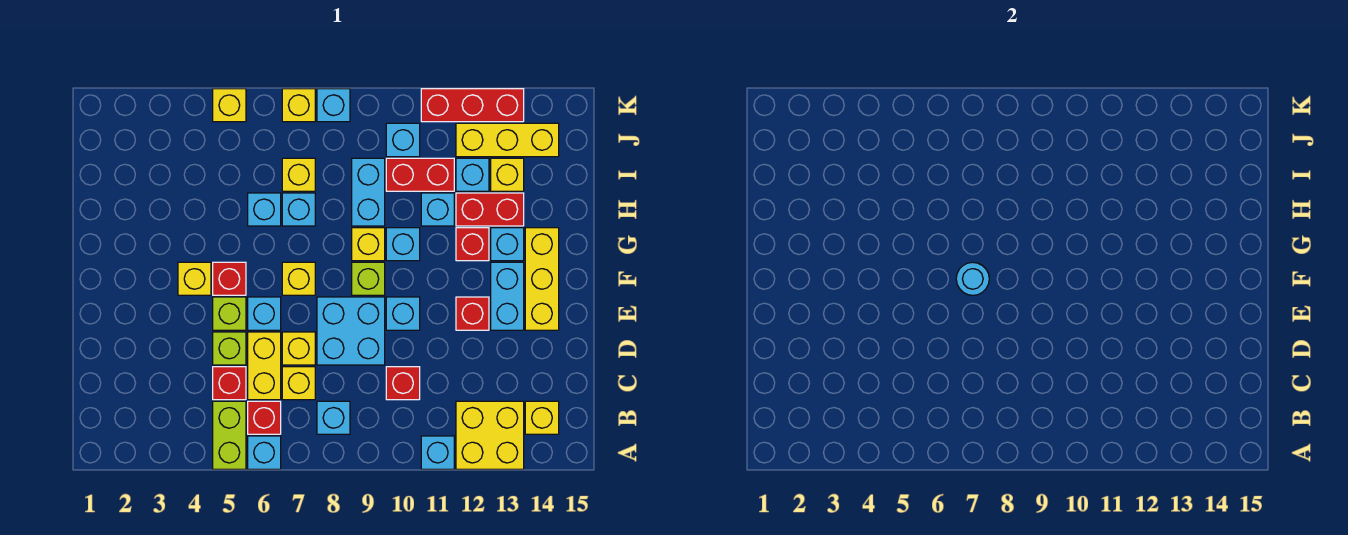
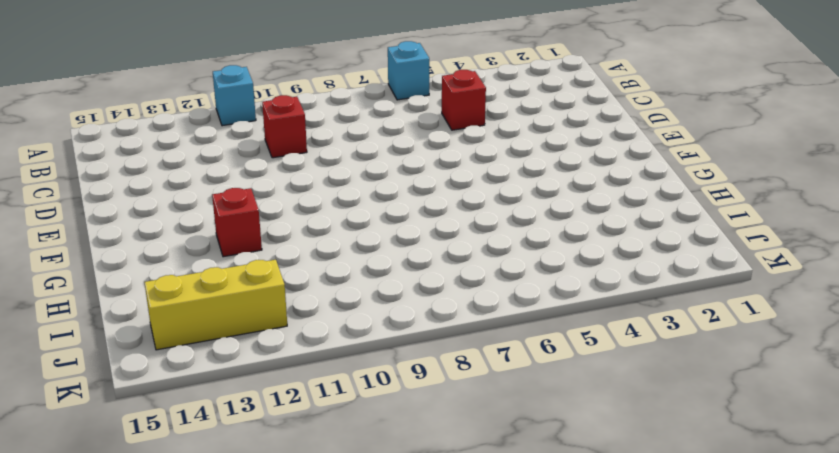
none -> lime brick A5:B5 level 1
none -> yellow brick A12:B13 level 1
none -> red brick B6 level 1
none -> cyan brick B8 level 1

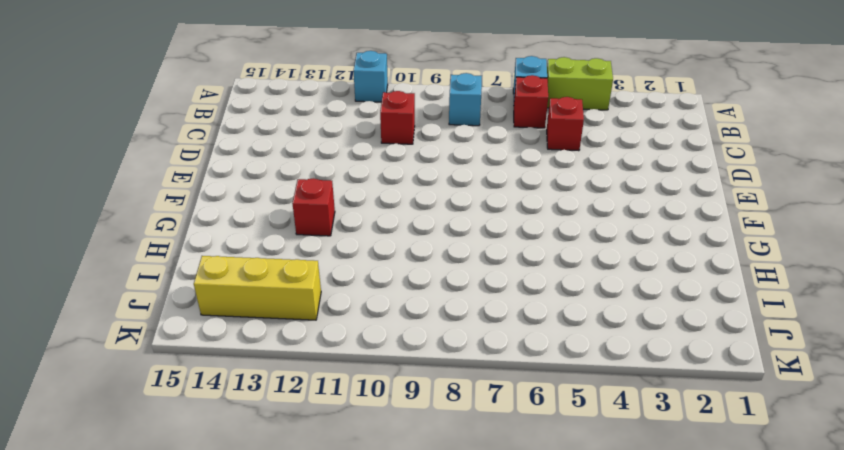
lime brick A4:A5 level 1 -> lime brick A5:B5 level 1
none -> yellow brick A12:B13 level 1
none -> yellow brick B14 level 1
none -> yellow brick C6:D6 level 1
none -> yellow brick C7 level 1

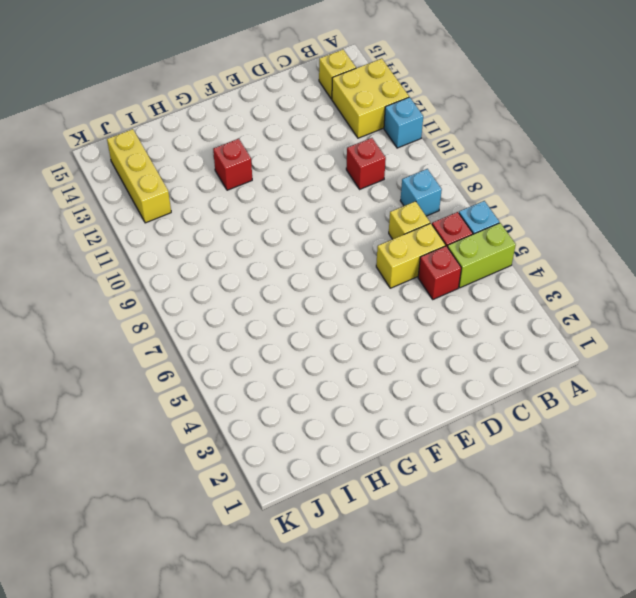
none -> lime brick D5 level 1
none -> yellow brick D7 level 1
none -> cyan brick D8:E9 level 1
none -> lime brick E5 level 1

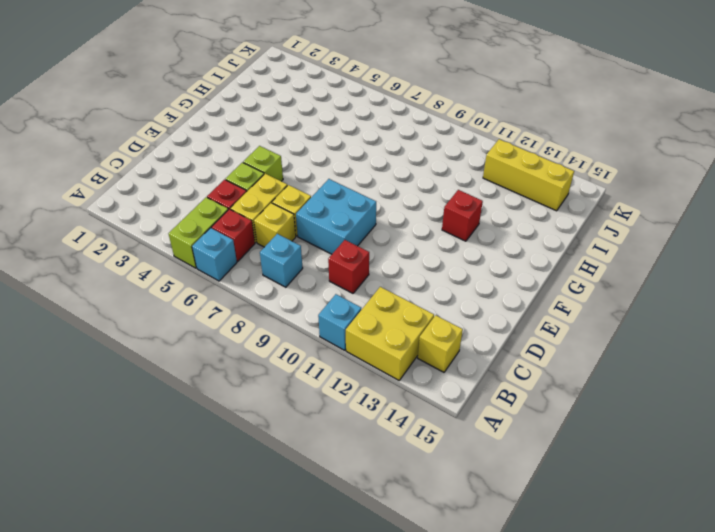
none -> cyan brick E6 level 1
none -> cyan brick E10 level 1
none -> red brick E12 level 1
none -> cyan brick E13:F13 level 1

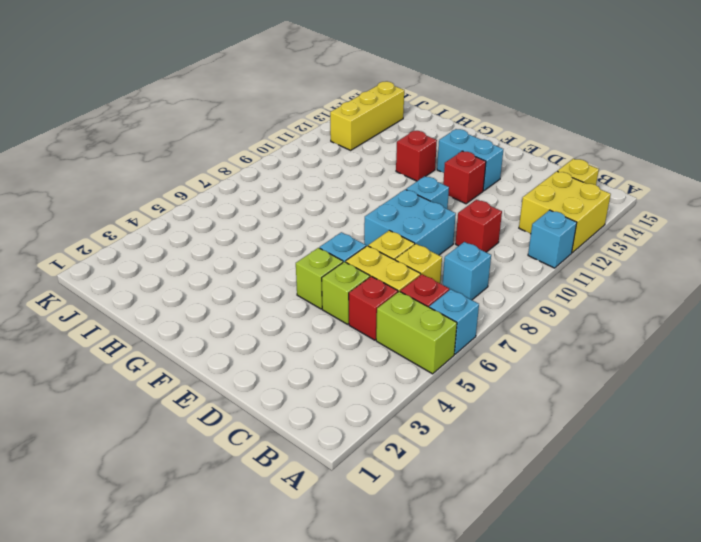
none -> yellow brick E14:G14 level 1
none -> yellow brick F4 level 1
none -> red brick F5 level 1
none -> yellow brick F7 level 1

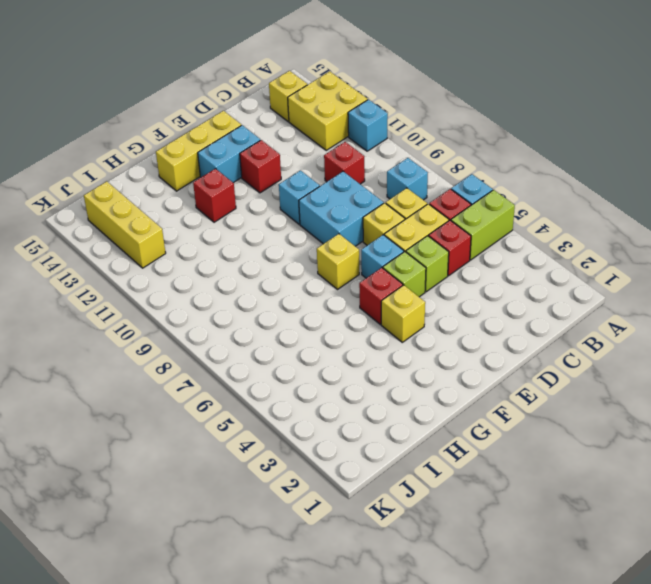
none -> lime brick F9 level 1
none -> yellow brick G9 level 1
none -> cyan brick G10 level 1
none -> cyan brick G13 level 1

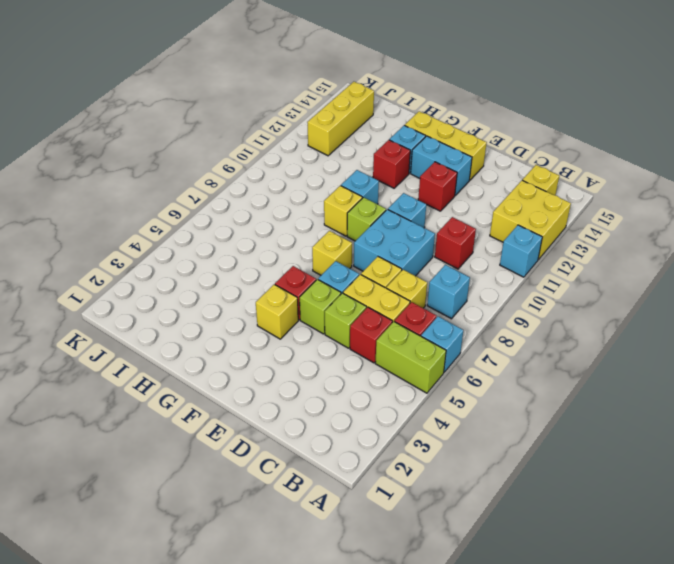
none -> cyan brick H6 level 1
none -> cyan brick H7 level 1
none -> cyan brick H9:I9 level 1
none -> cyan brick H11 level 1

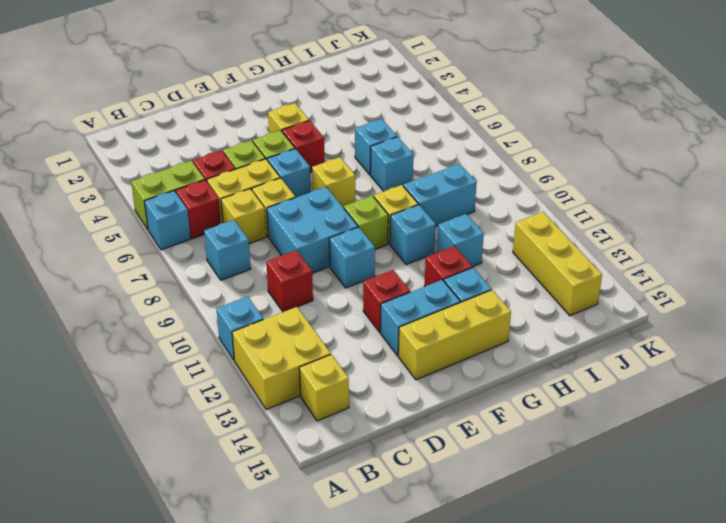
none -> red brick H12:H13 level 1
none -> yellow brick I7 level 1
none -> red brick I10:I11 level 1
none -> cyan brick I12 level 1

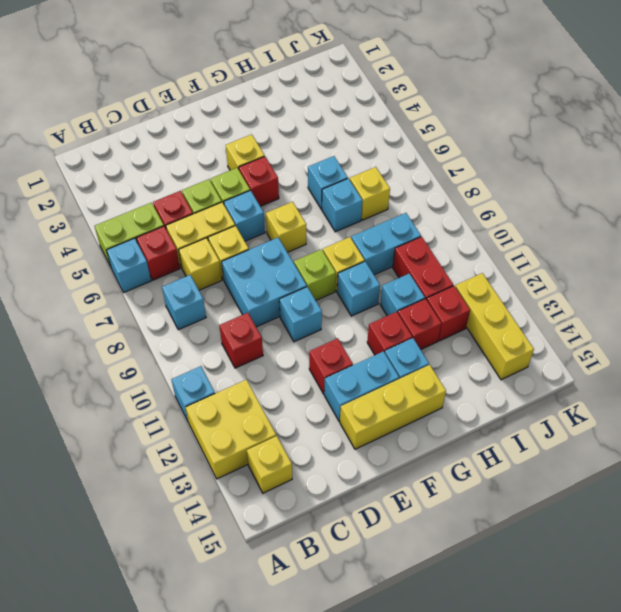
red brick H12 level 1 -> red brick H12:H13 level 1
red brick I12 level 1 -> cyan brick I12 level 1
none -> yellow brick I13 level 1
none -> cyan brick J10 level 1
none -> yellow brick K5 level 1
none -> yellow brick K7 level 1

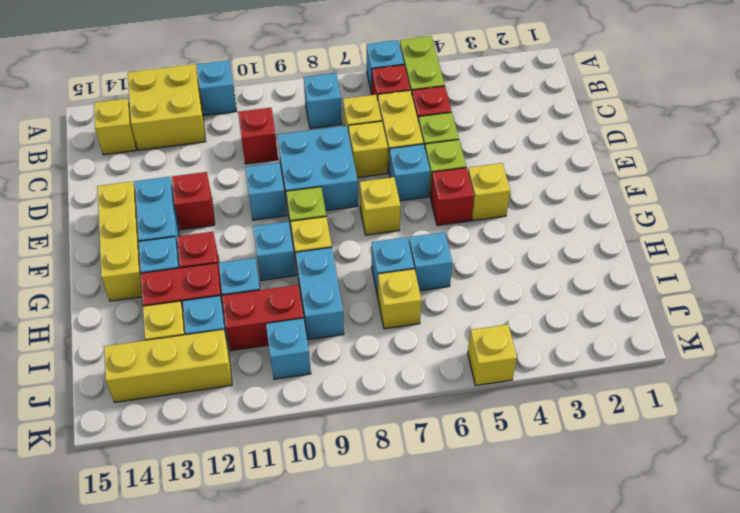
none -> yellow brick K7 level 1
none -> cyan brick K8 level 1
none -> red brick K11:K13 level 1
none -> cyan round brick F7 level 2

